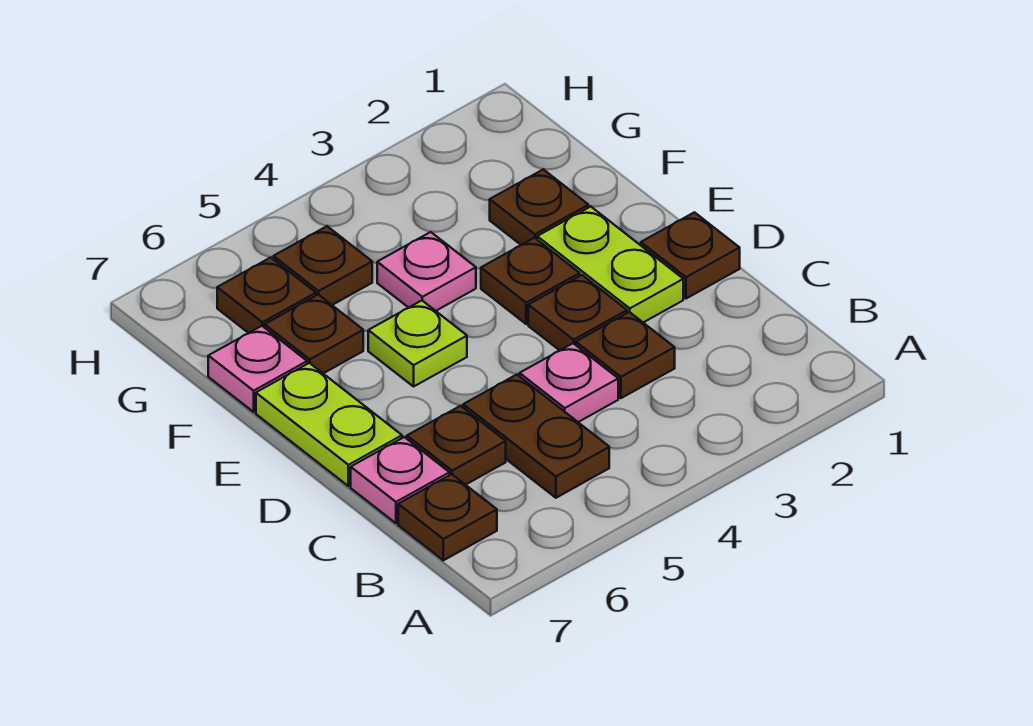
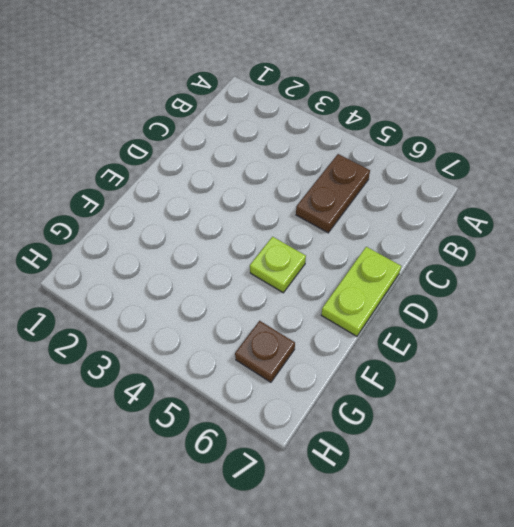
none -> brown plate B7 level 1
none -> brown plate C3 level 1
none -> pink plate C4 level 1

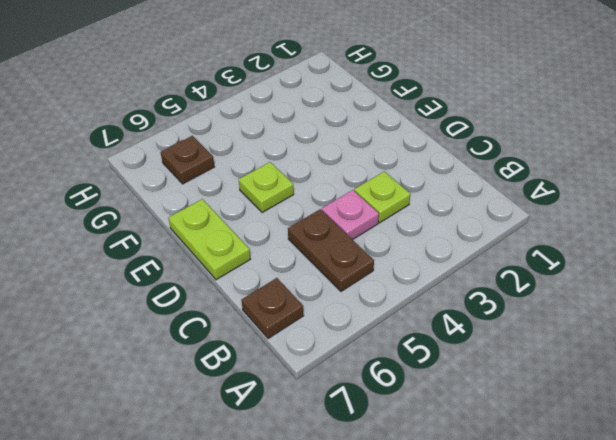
lime plate C3 level 1 -> brown plate C3 level 1
none -> brown plate C6 level 1
none -> pink plate C7 level 1
none -> brown plate D1 level 1

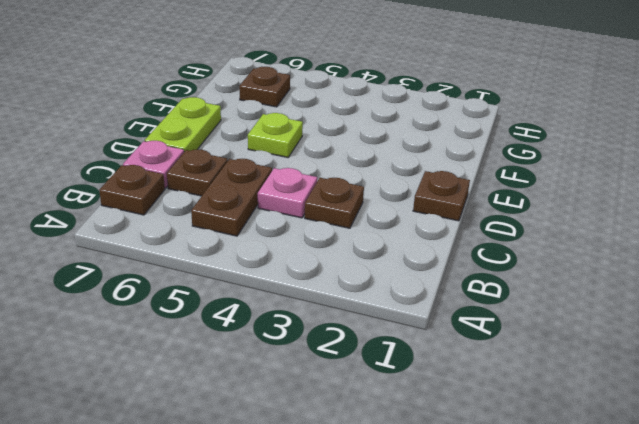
none -> lime plate D2:E2 level 1
none -> brown plate D3 level 1
none -> brown plate E3 level 1

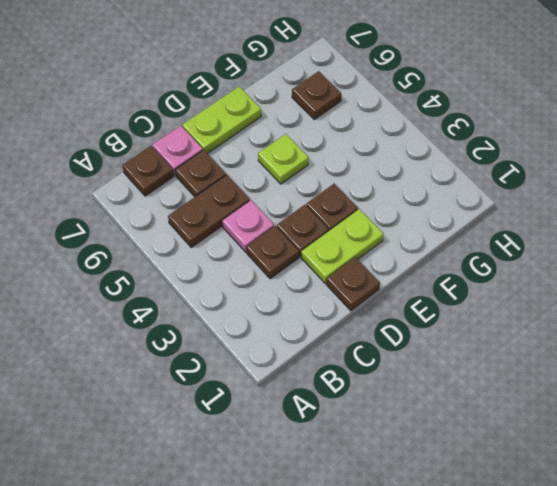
none -> brown plate F2 level 1
none -> pink plate F4 level 1
none -> brown plate F6 level 1

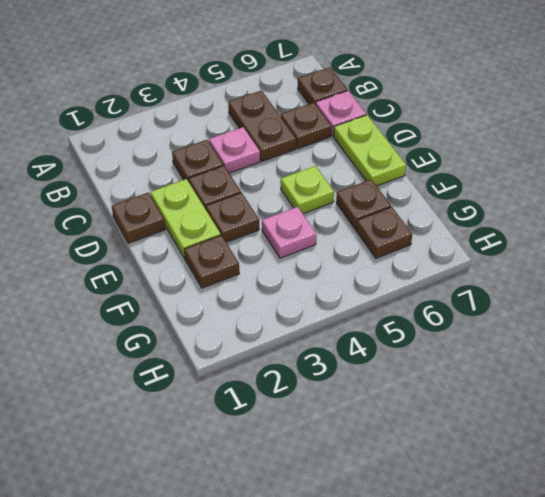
none -> pink plate F7 level 1
none -> brown plate G5 level 1

